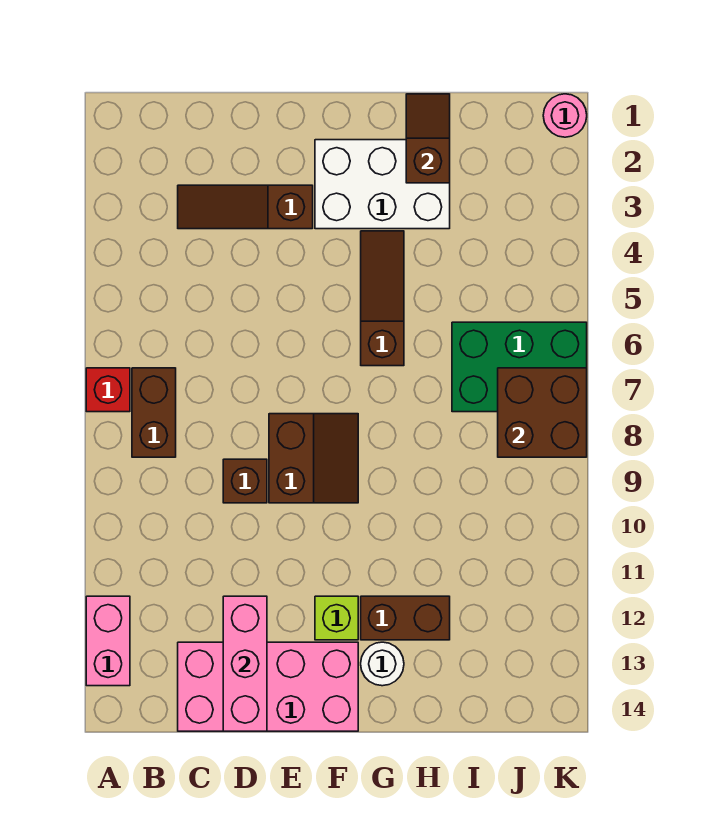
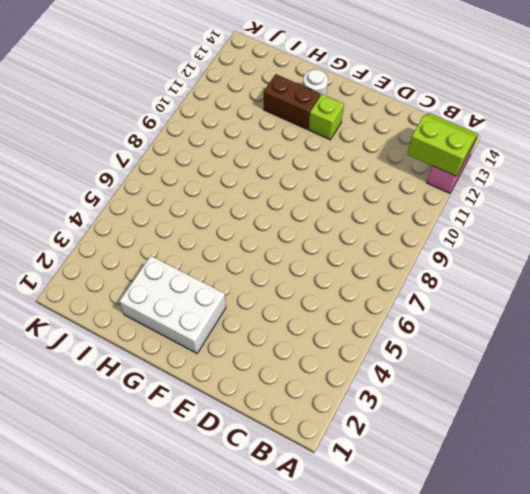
lime slope A12:B13 level 2 top 12 -> none
none -> red brick A7 level 1
none -> brown brick B7:B8 level 1
none -> brown slope C3:E3 level 1 top E

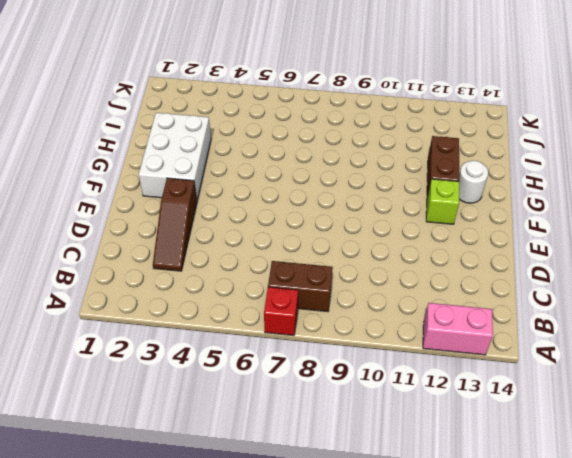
none -> pink brick C13:F14 level 1
none -> brown brick D9 level 1
none -> brown slope E8:F9 level 1 top E

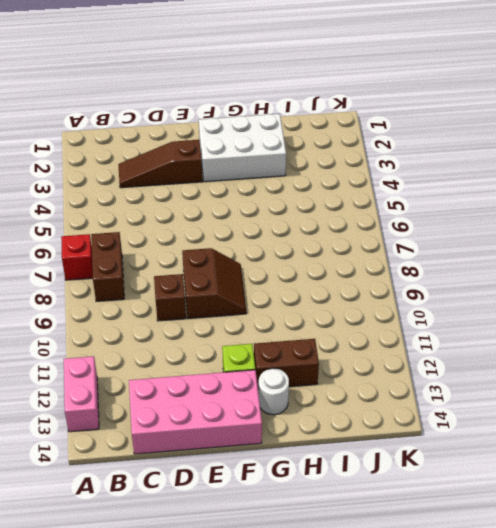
none -> brown slope G4:G6 level 1 top 6
none -> green brick I6:K7 level 1
none -> pink round brick K1 level 1

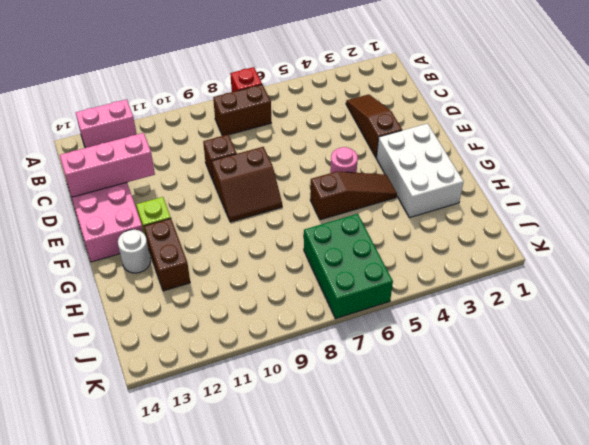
pink round brick F5 level 1 -> pink round brick K1 level 1
none -> brown slope H1:H2 level 2 top 2
none -> brown brick J7:K8 level 2

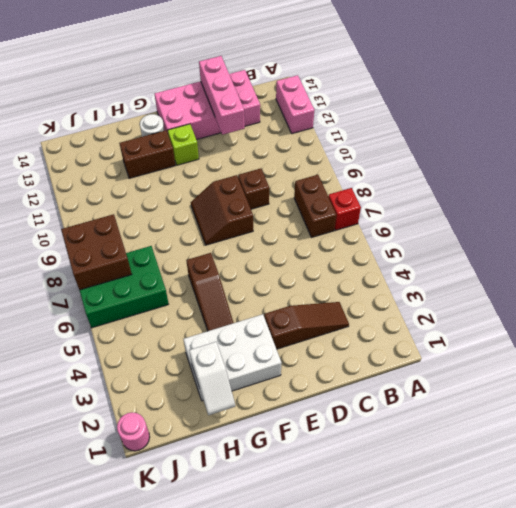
white slope H1:H2 level 2 top 2 -> brown slope H1:H2 level 2 top 2

